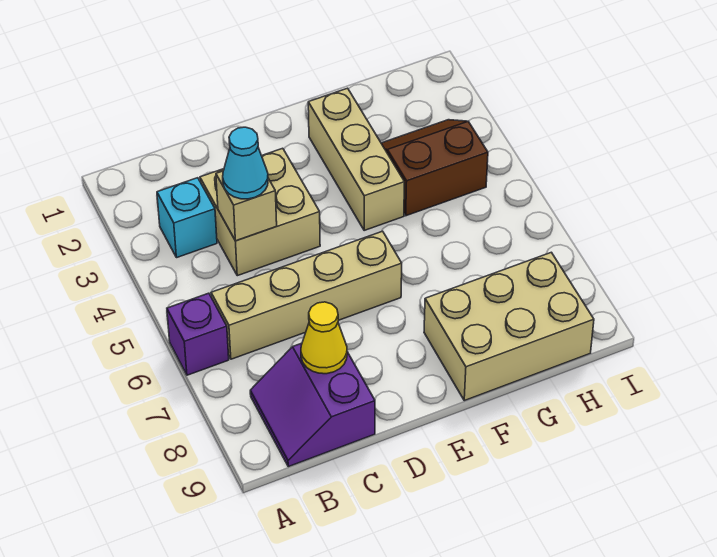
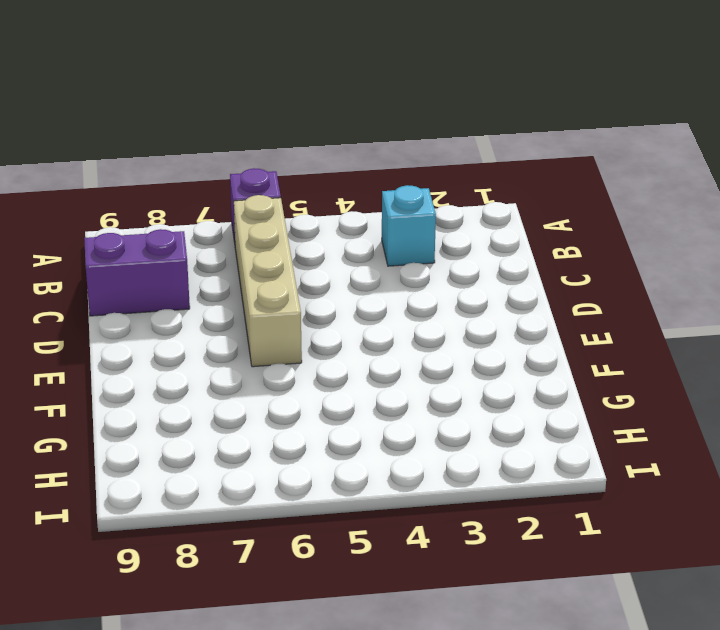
none -> tan brick C3:D4 level 1
none -> tan brick F2:F4 level 1

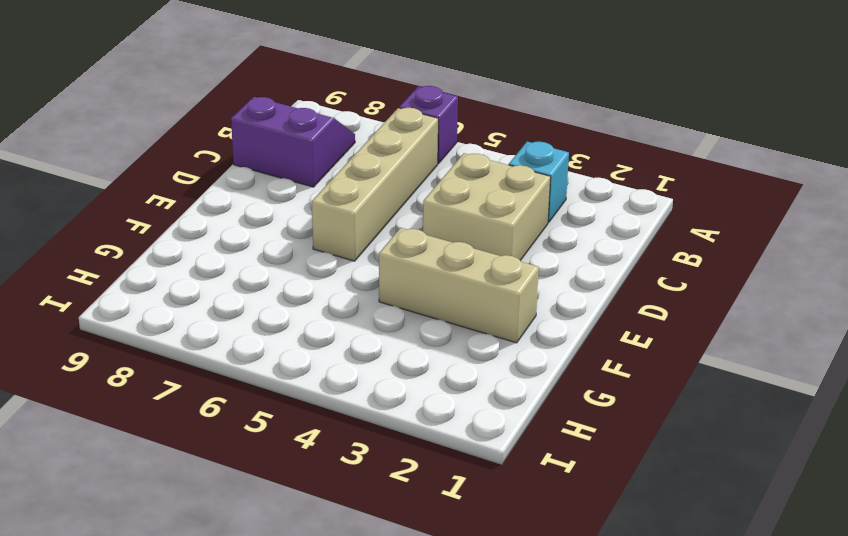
none -> tan brick F8:H9 level 1
none -> brown slope G3:H4 level 1 top 4

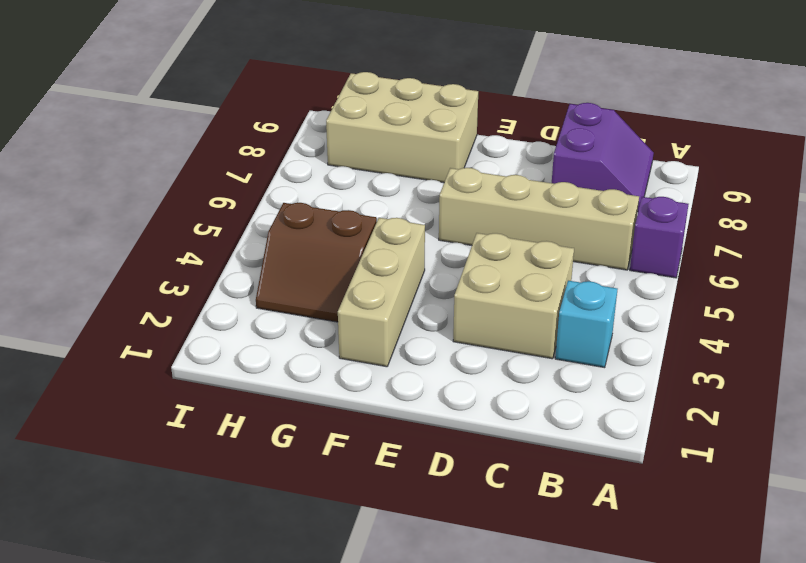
none -> tan brick C4 level 2
none -> yellow cone C8 level 2

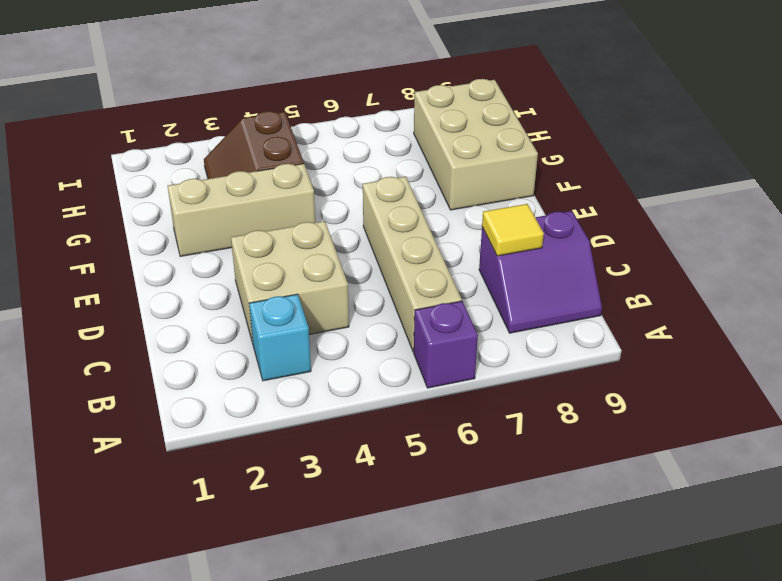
yellow tile C8 level 2 -> yellow cone C8 level 2
none -> tan brick C4 level 2
none -> cyan cone C4 level 3

